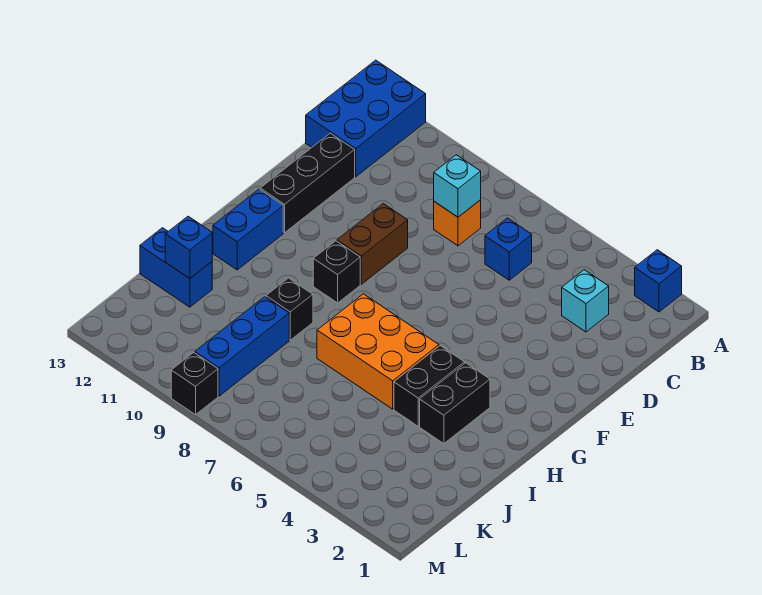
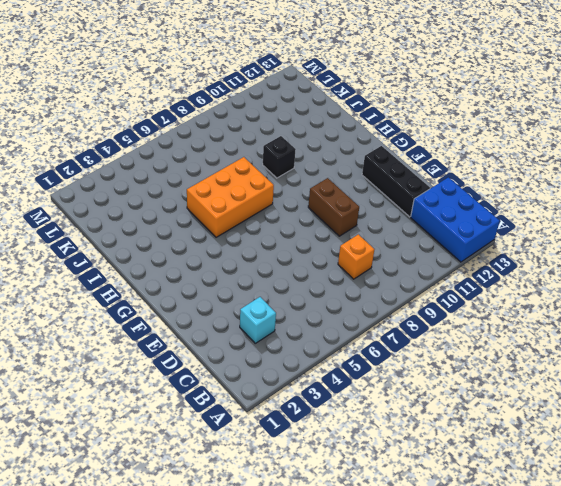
none -> blue brick A2 level 1
none -> blue brick C6 level 1
none -> black brick G9 level 1

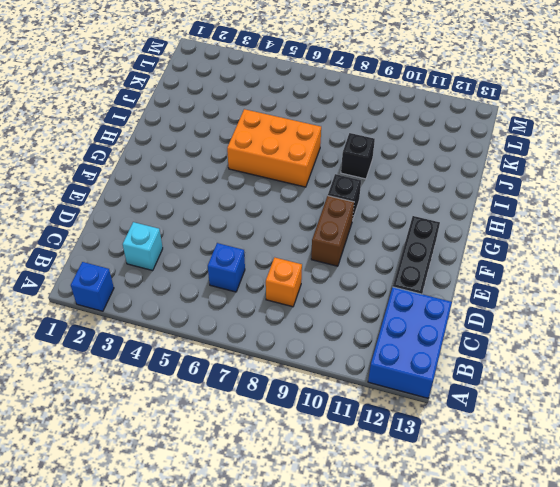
none -> blue brick G12:H12 level 1
none -> black brick H3:I3 level 1
none -> black brick H4:I4 level 1

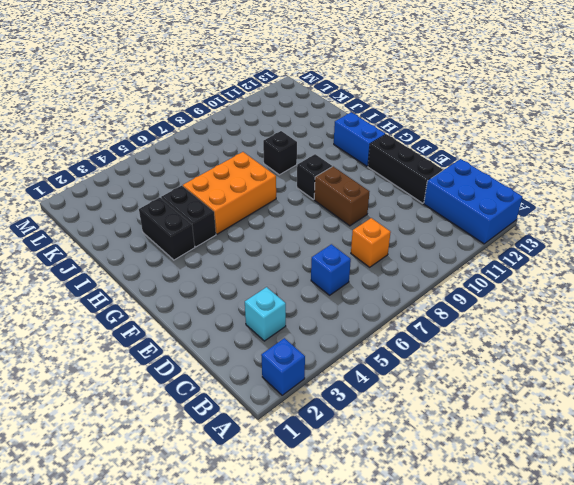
none -> blue brick J9:L9 level 1
none -> blue brick J12:J13 level 1
none -> black brick M9 level 1

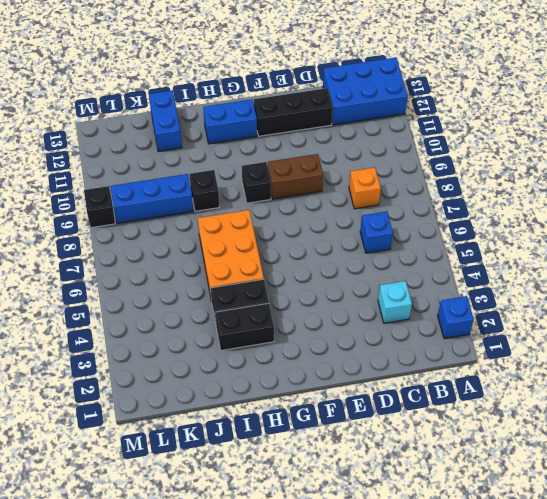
none -> cyan brick C8 level 2
none -> blue brick J12 level 2

